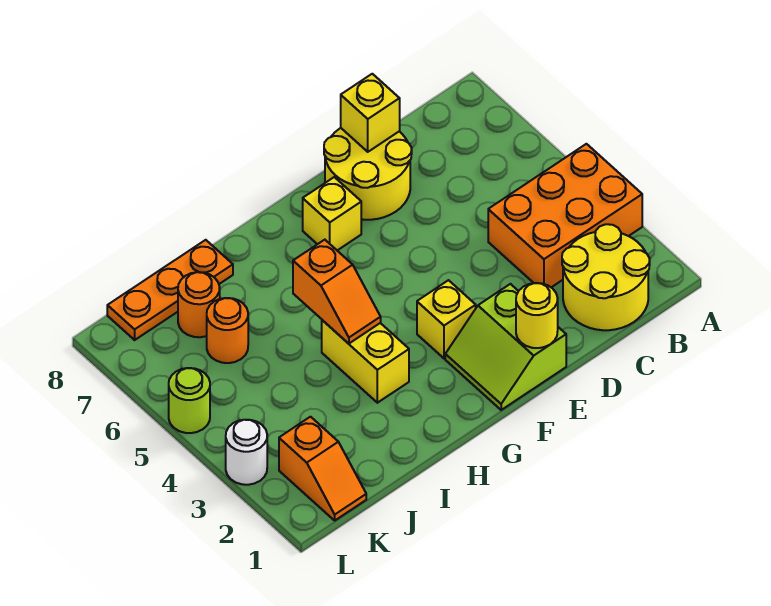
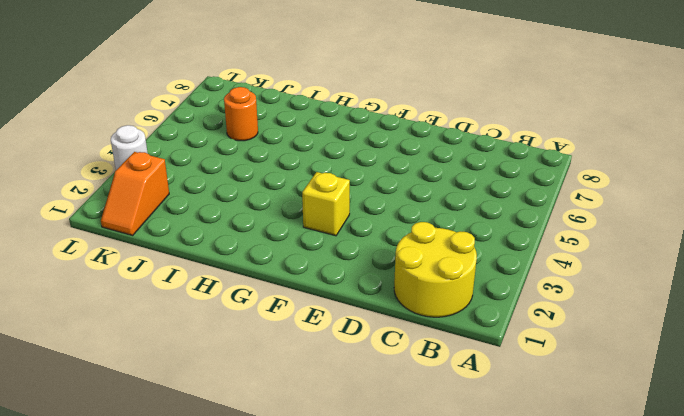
none -> orange brick A3:C4 level 1
none -> yellow round brick D7:E8 level 1
none -> lime slope E1:F2 level 1 top E

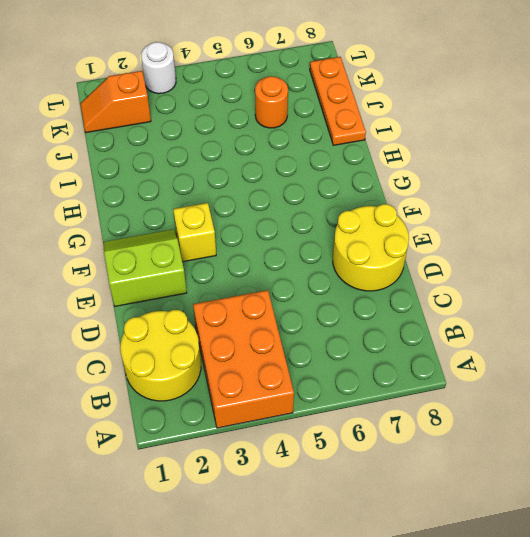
none -> yellow brick F7 level 1
none -> yellow brick H3:H4 level 1
none -> orange round brick J7 level 1

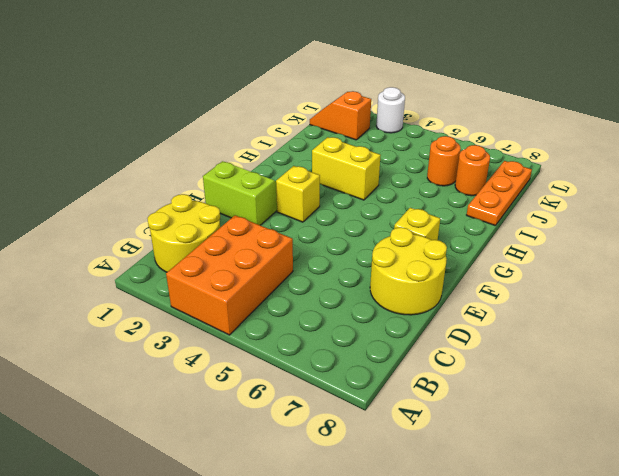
none -> lime round brick L5 level 1
none -> yellow brick D8 level 2
none -> yellow round brick E1 level 2

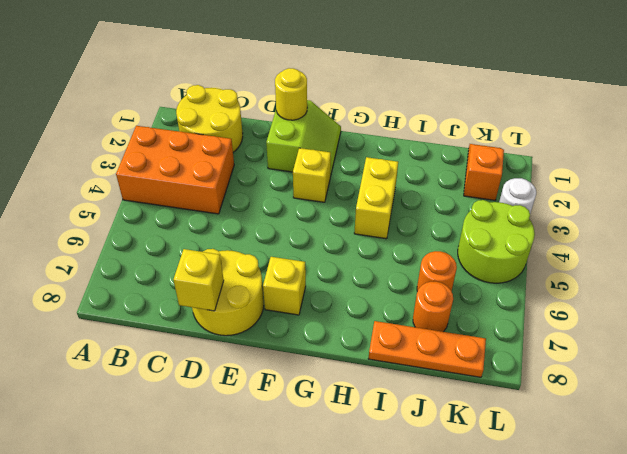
lime round brick K4:L5 level 1 -> lime round brick L5 level 1
none -> orange slope H4:H5 level 2 top 5

